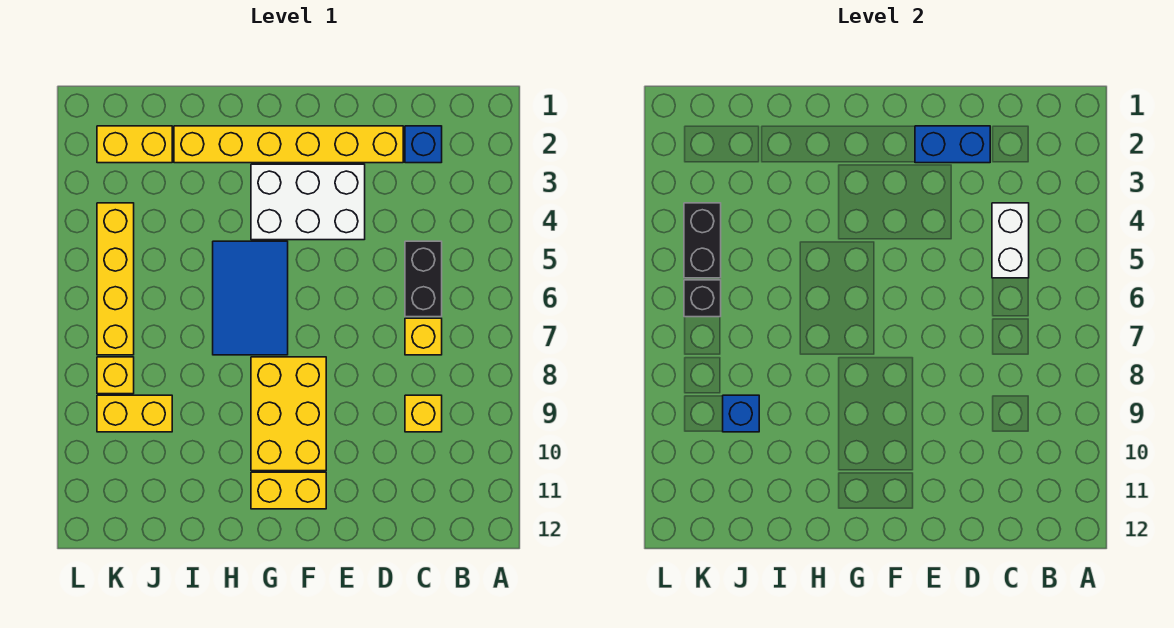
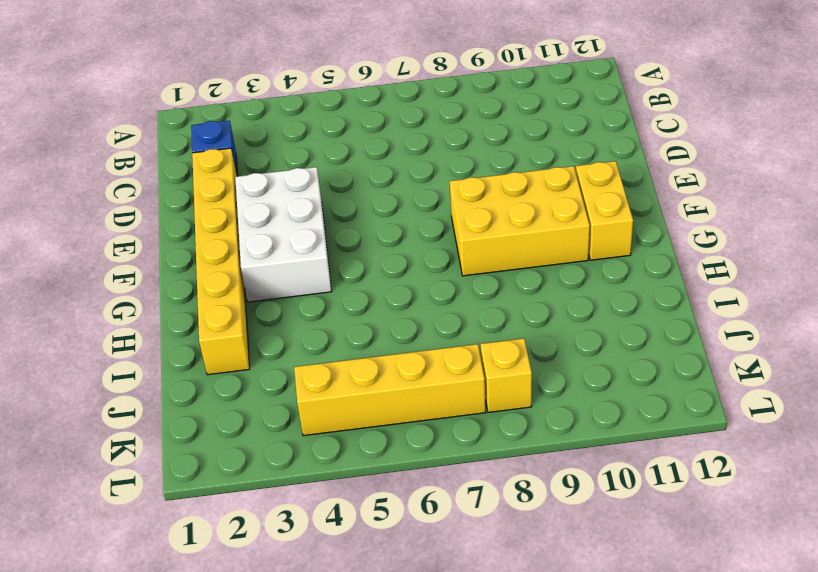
none -> black brick C5:C6 level 1
none -> yellow brick C7 level 1
none -> yellow brick C9 level 1

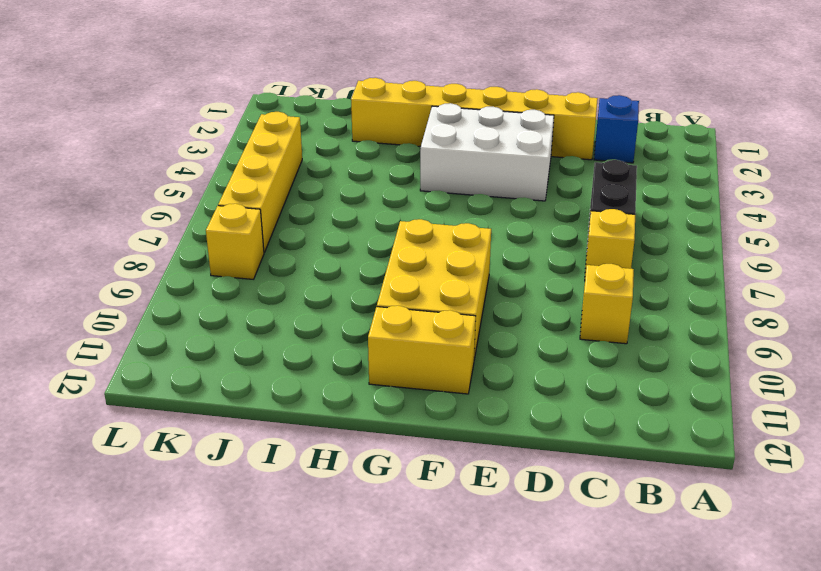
none -> blue tile G5:H7 level 1
none -> yellow brick J2:K2 level 1
none -> yellow brick J9:K9 level 1

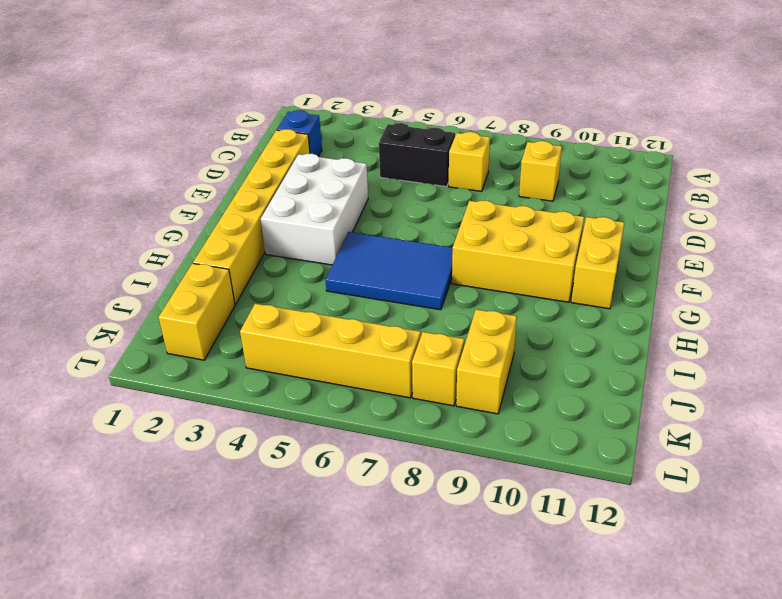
none -> white brick C4:C5 level 2
none -> blue brick D2:E2 level 2
none -> blue brick J9 level 2

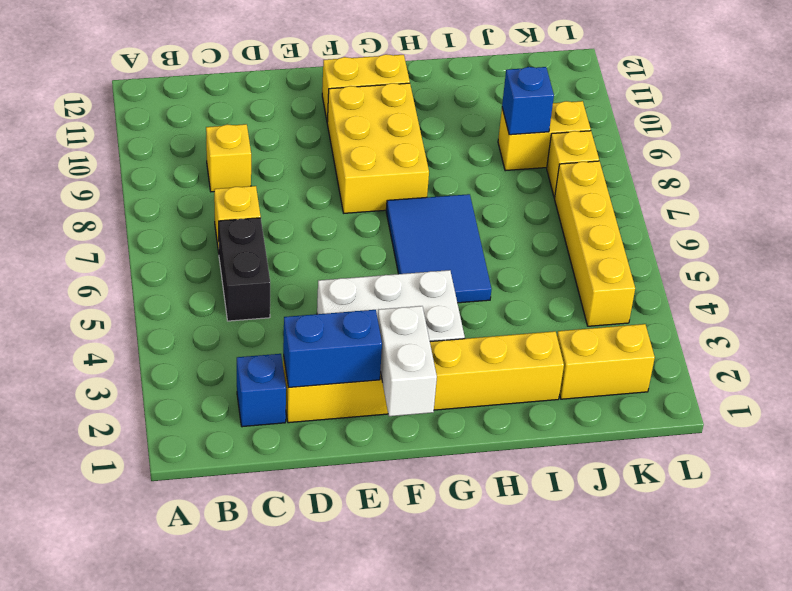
white brick F1:F2 level 2 -> white brick C4:C5 level 2
none -> black brick K4:K5 level 2
none -> black brick K6 level 2

